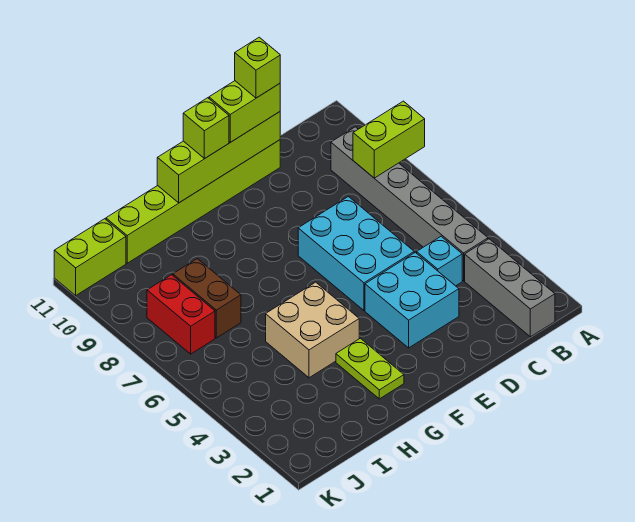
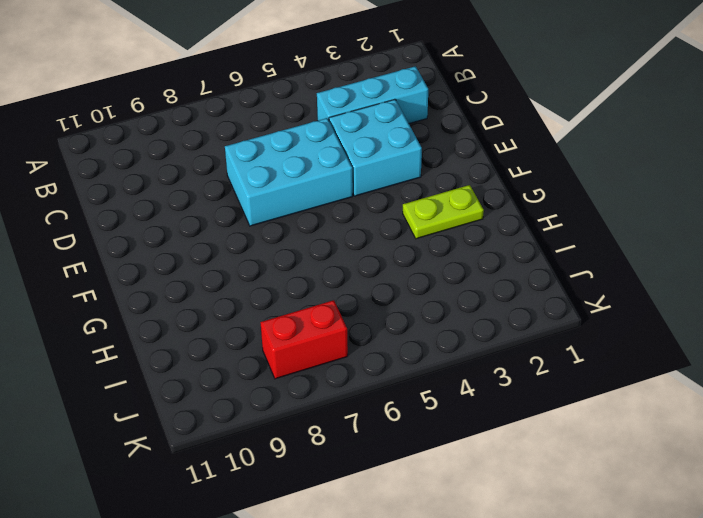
cyan brick C2:C4 level 1 -> cyan brick C4 level 1
none -> grey brick B1:B3 level 1
none -> grey brick B4:B9 level 1
none -> lime brick D11:I11 level 1

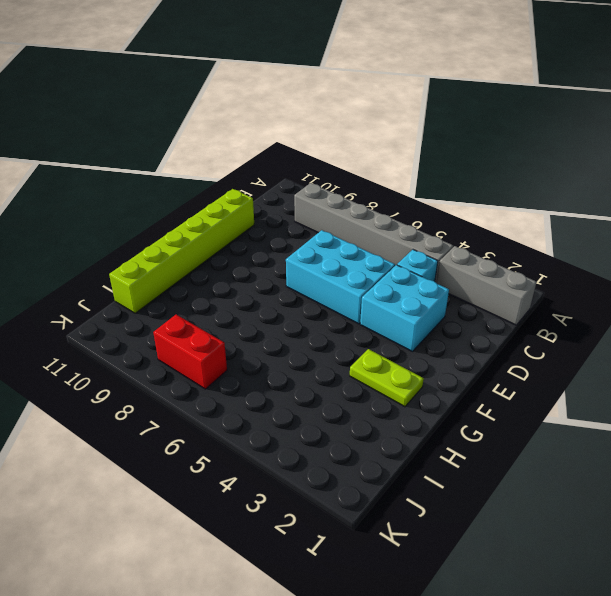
none -> tan brick G4:H5 level 1
none -> brown brick I7:I8 level 1
none -> lime brick J11:K11 level 1

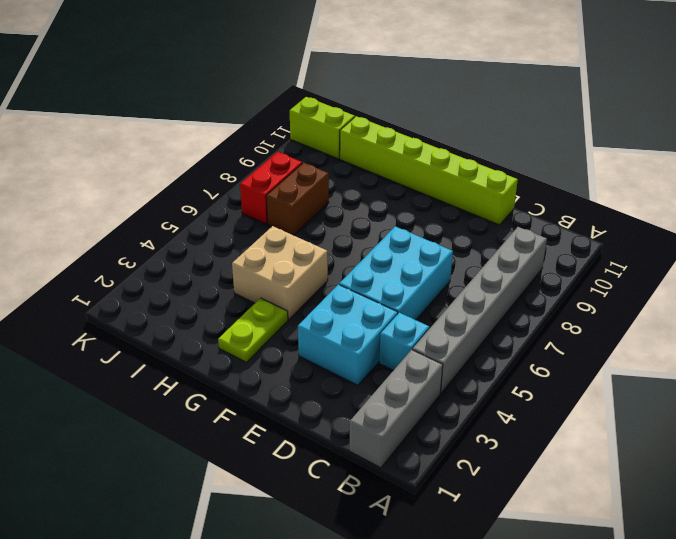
none -> lime brick A8:B8 level 2
none -> lime brick D11:G11 level 2
none -> lime brick D11:E11 level 3

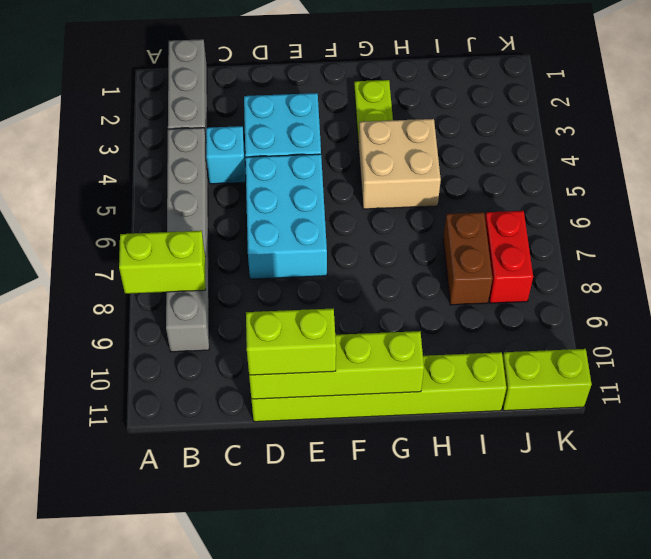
none -> lime brick F11 level 3
none -> lime brick D11 level 4

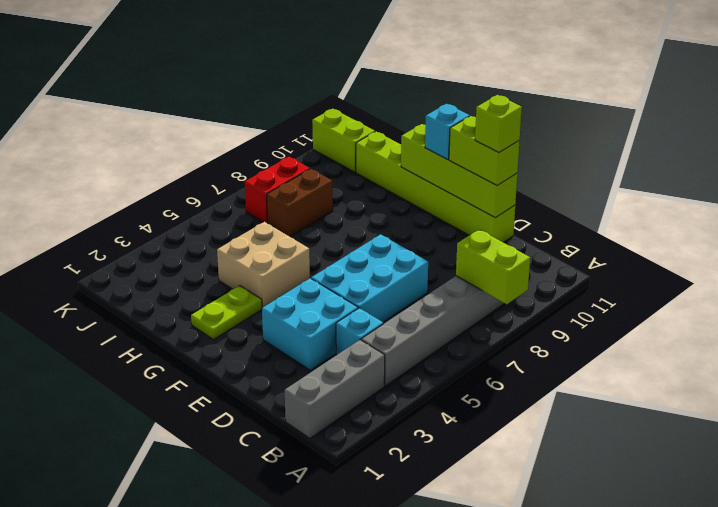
cyan brick F11 level 3 -> lime brick F11 level 3

